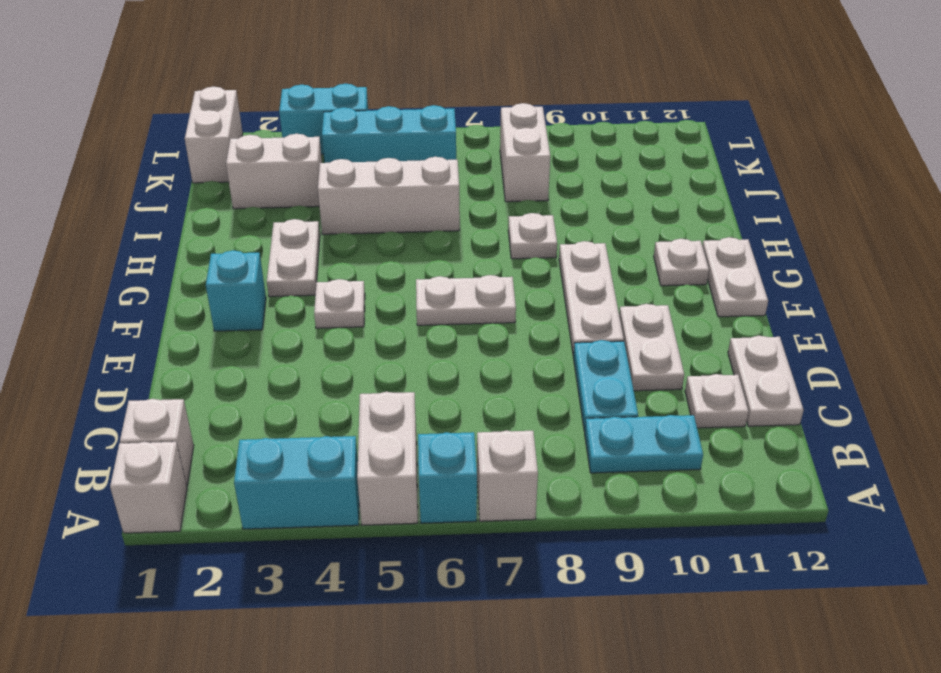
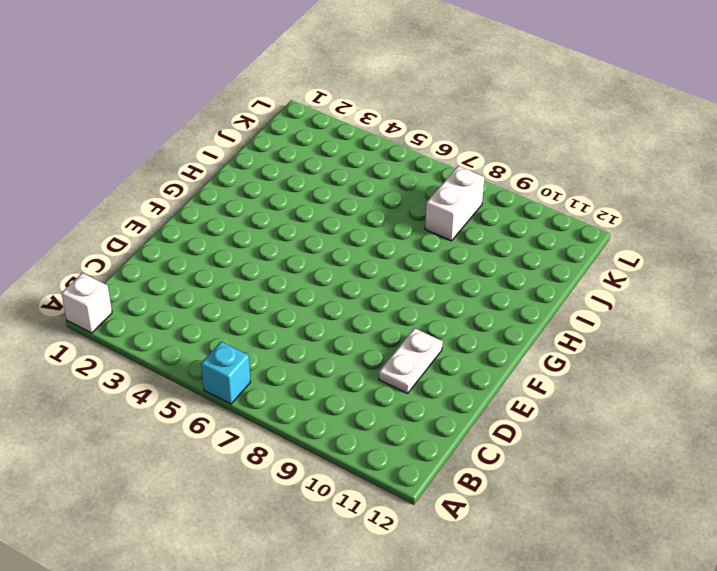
none -> cyan brick A3:A4 level 1
none -> white brick A5:B5 level 1
none -> white brick A7 level 1

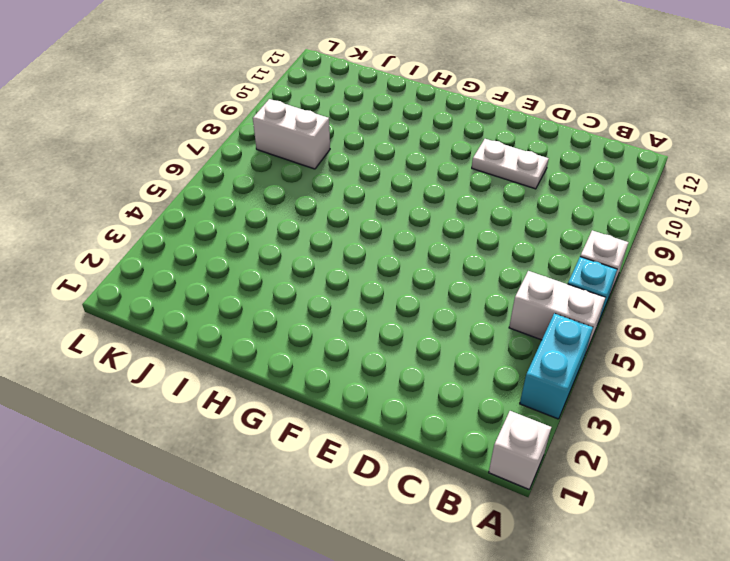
none -> white brick B1 level 1
none -> cyan plate B9:B10 level 1
none -> cyan plate C9:D9 level 1

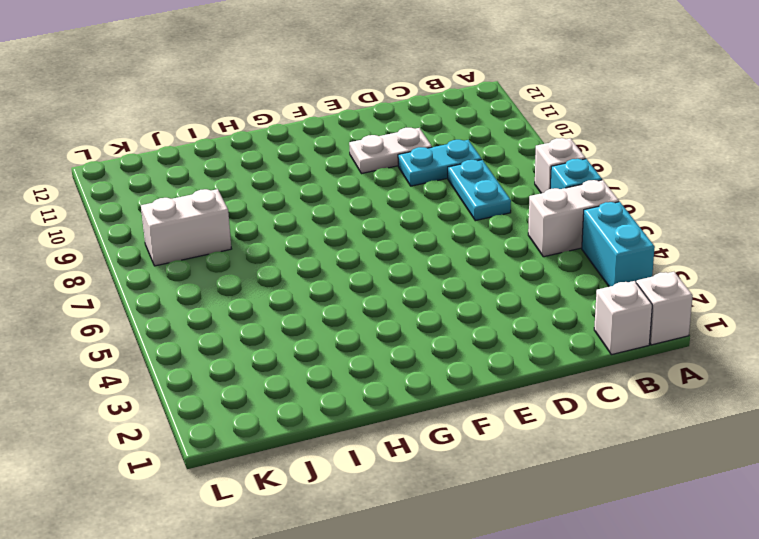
cyan plate C7:C8 level 1 -> cyan plate B9:B10 level 1
none -> white plate C11 level 1
none -> white plate C12:D12 level 1
none -> white plate E9:G9 level 1

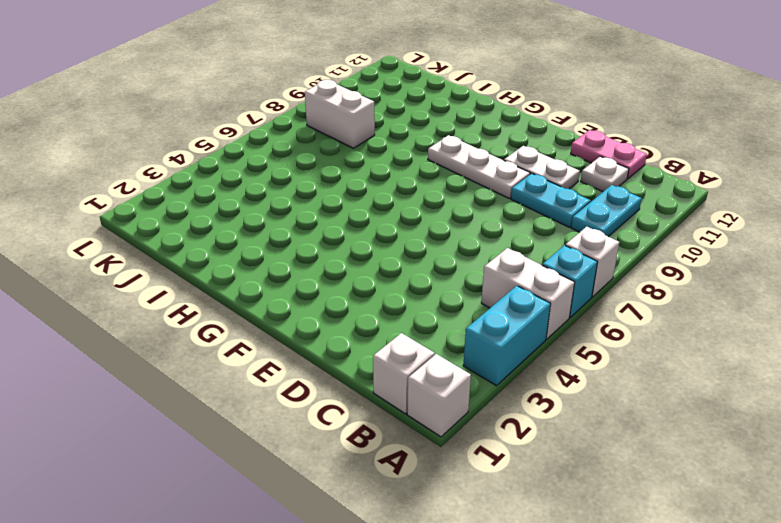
pink plate C12:D12 level 1 -> white plate C12:D12 level 1
none -> cyan brick F2 level 1
none -> white plate F4 level 1
none -> white plate F6:F7 level 1

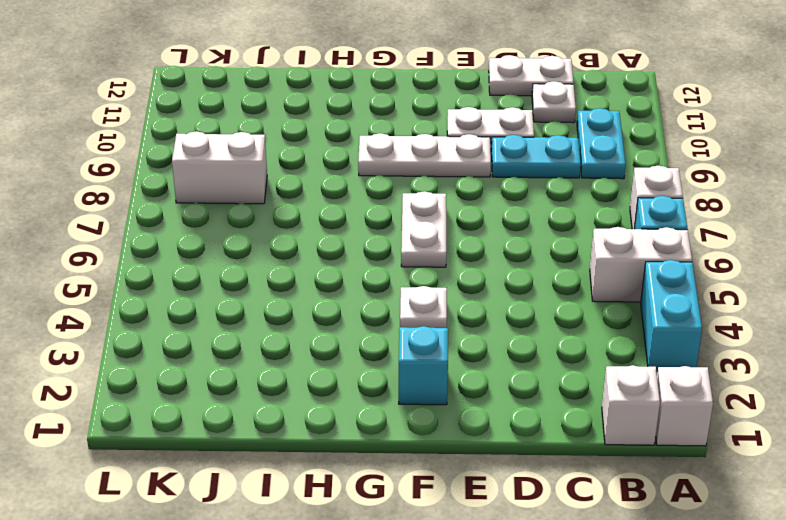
none -> white plate F12:G12 level 1
none -> white plate G3:H3 level 1
none -> white plate G11 level 1

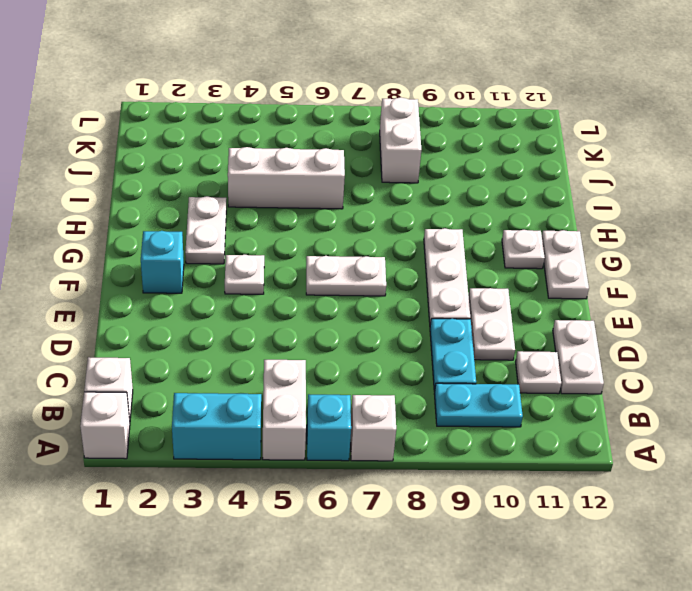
none -> white plate H8 level 1
none -> white brick J2:J3 level 1
none -> white brick K1:L1 level 1

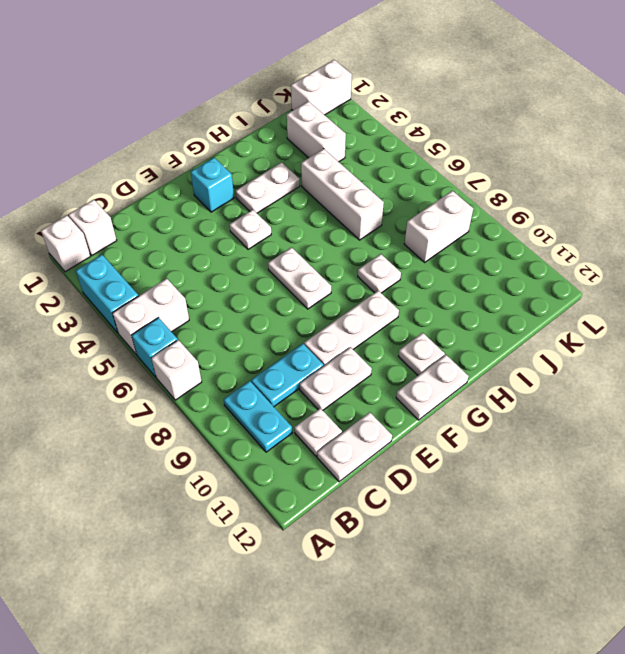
none -> cyan brick K4:K6 level 1
none -> cyan brick L3:L4 level 1

